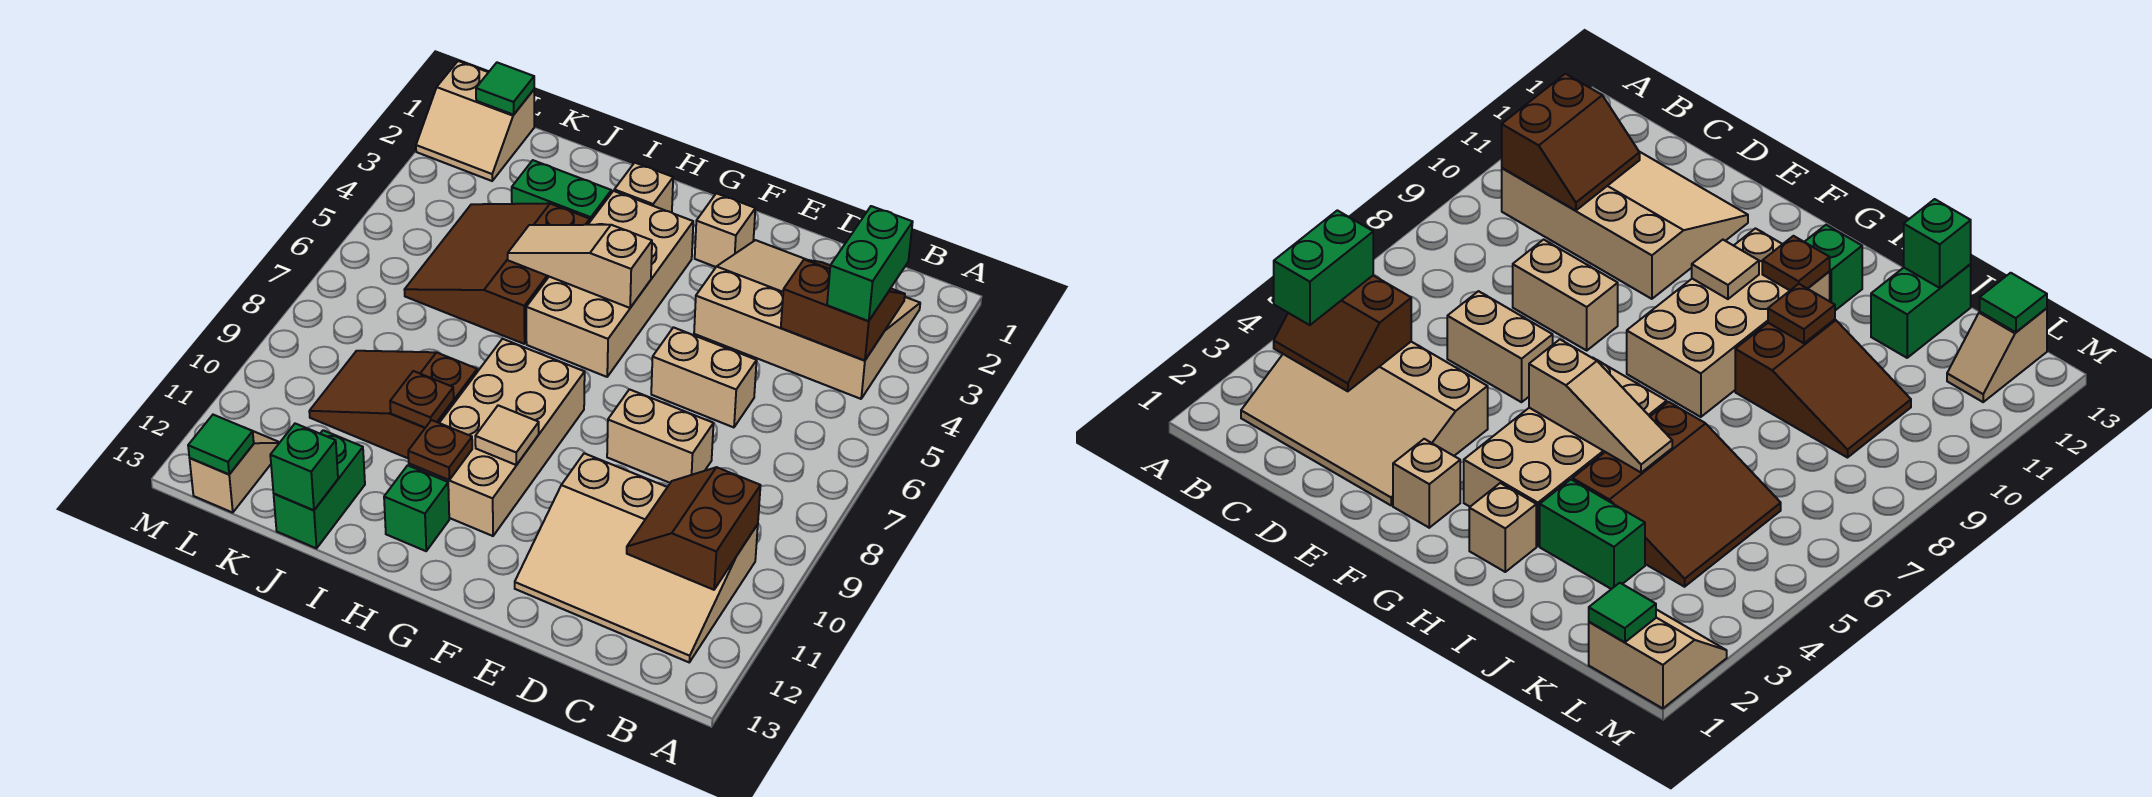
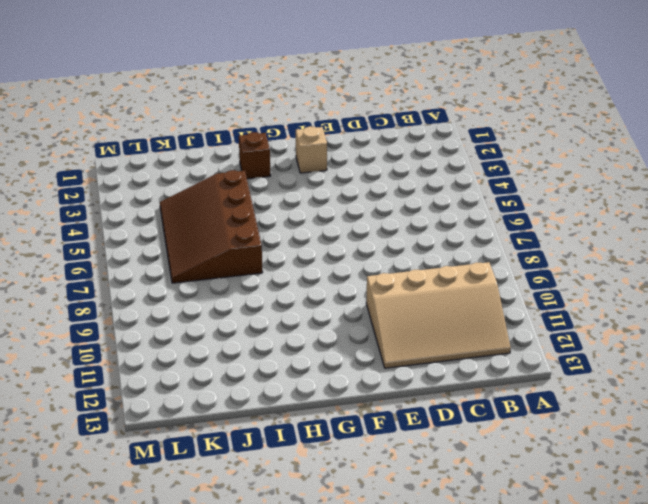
brown brick H2 level 1 -> tan brick H2 level 1
brown slope I4:K7 level 1 top I -> brown slope I4:K6 level 1 top I
none -> tan slope B2:E4 level 1 top 4
none -> tan brick D6:E6 level 1
none -> tan brick D8:E8 level 1

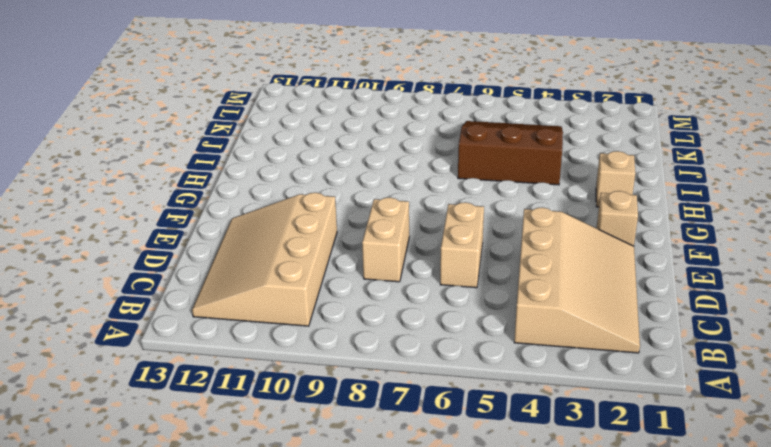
none -> tan brick G3:H6 level 1
none -> tan brick G8:H11 level 1
none -> green brick H12 level 1

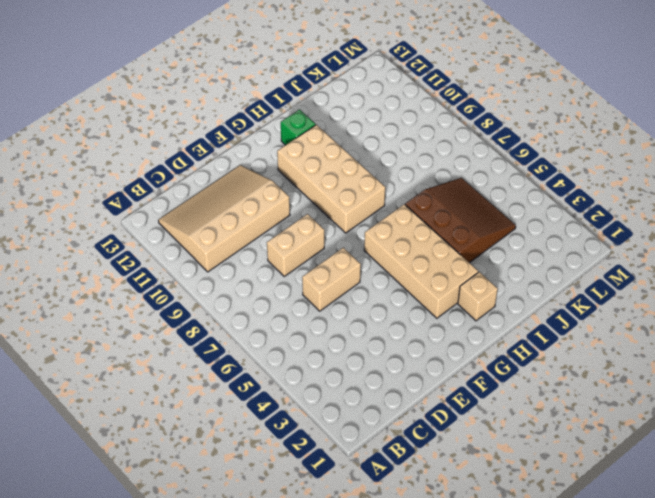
none -> tan slope B2:E4 level 1 top 4
none -> tan brick F2 level 1
none -> green brick I3:J3 level 1

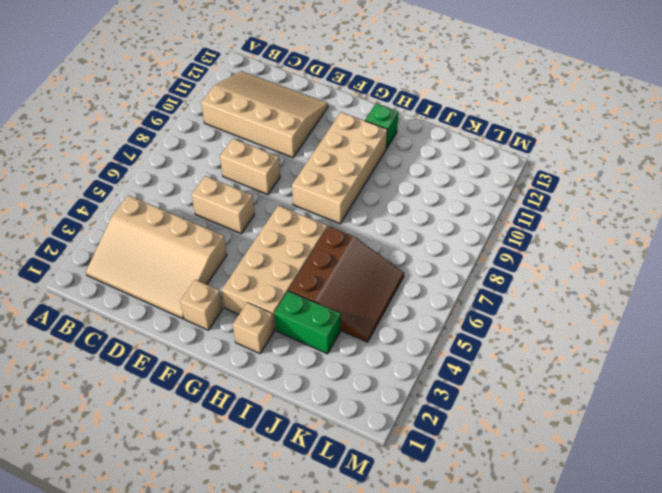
none -> brown slope I9:K10 level 1 top I
none -> green brick J12:J13 level 1
none -> tan slope L1:M2 level 1 top 1

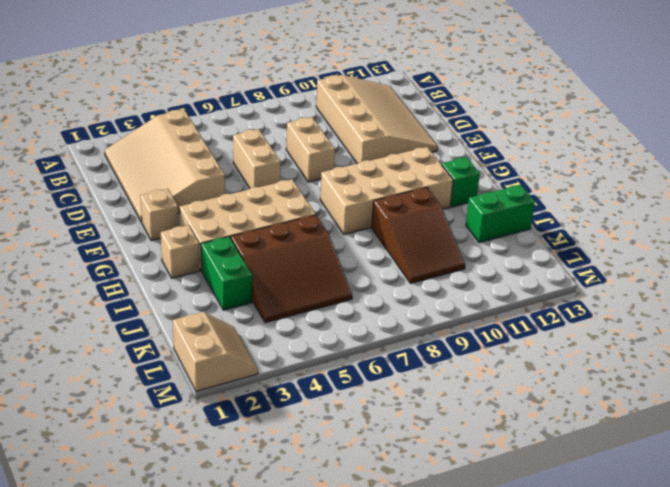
none -> tan slope L12:L13 level 1 top 13
none -> brown slope B3:C4 level 2 top 4
none -> brown slope B10:C11 level 2 top B

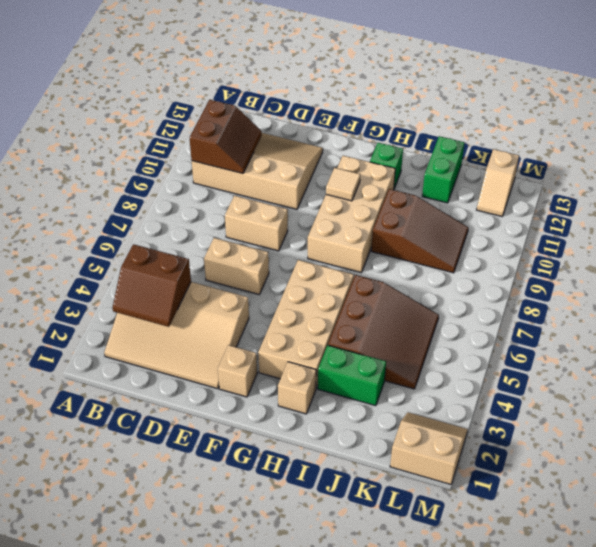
none -> tan slope G5:I5 level 2 top G
none -> brown plate H11 level 2
none -> brown plate I10 level 2

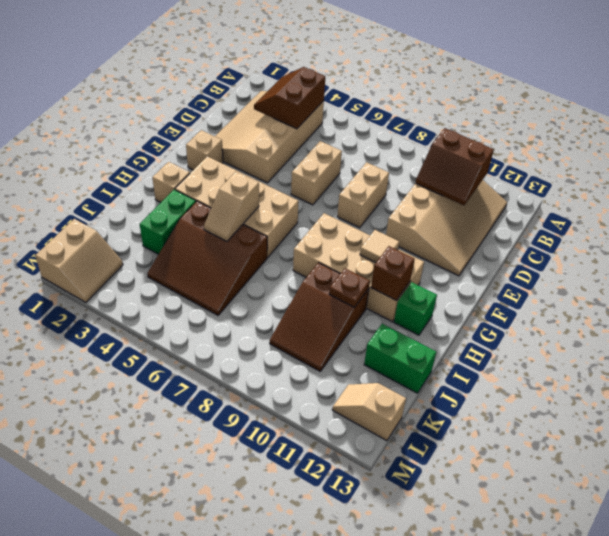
tan slope H5:I5 level 2 top H -> tan slope G5:I5 level 2 top G
brown brick H11 level 2 -> brown plate H11 level 2
none -> green brick J13 level 2
none -> green tile L1 level 2
none -> green tile L13 level 2

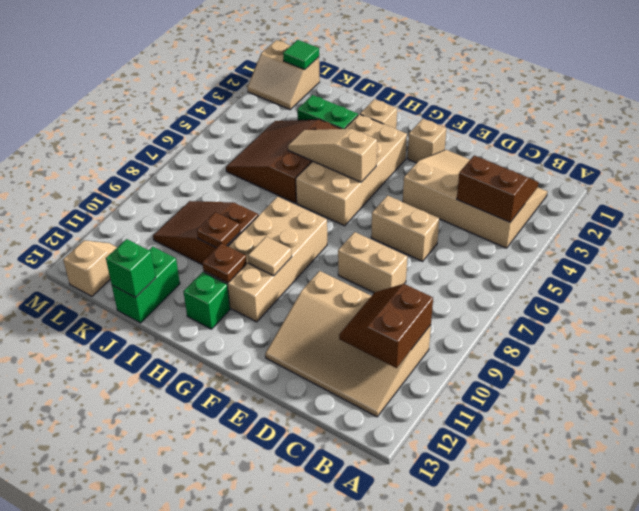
none -> green tile L13 level 2
none -> green brick B3:B4 level 3

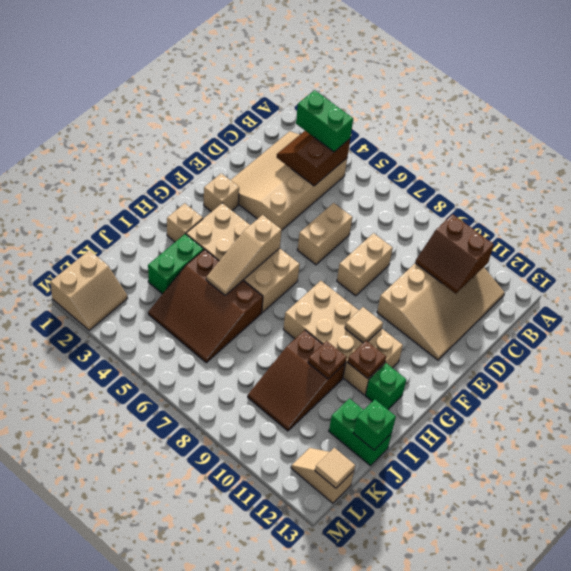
tan tile L13 level 2 -> green tile L13 level 2
none -> green tile L1 level 2

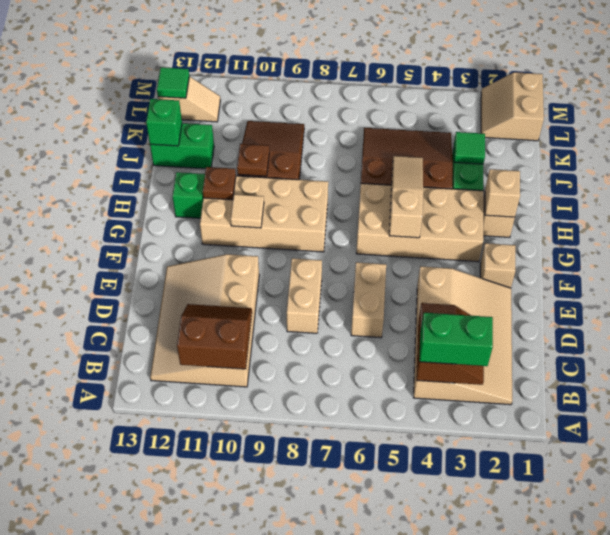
tan brick H2 level 2 -> none
green tile J3 level 2 -> green tile L1 level 2

